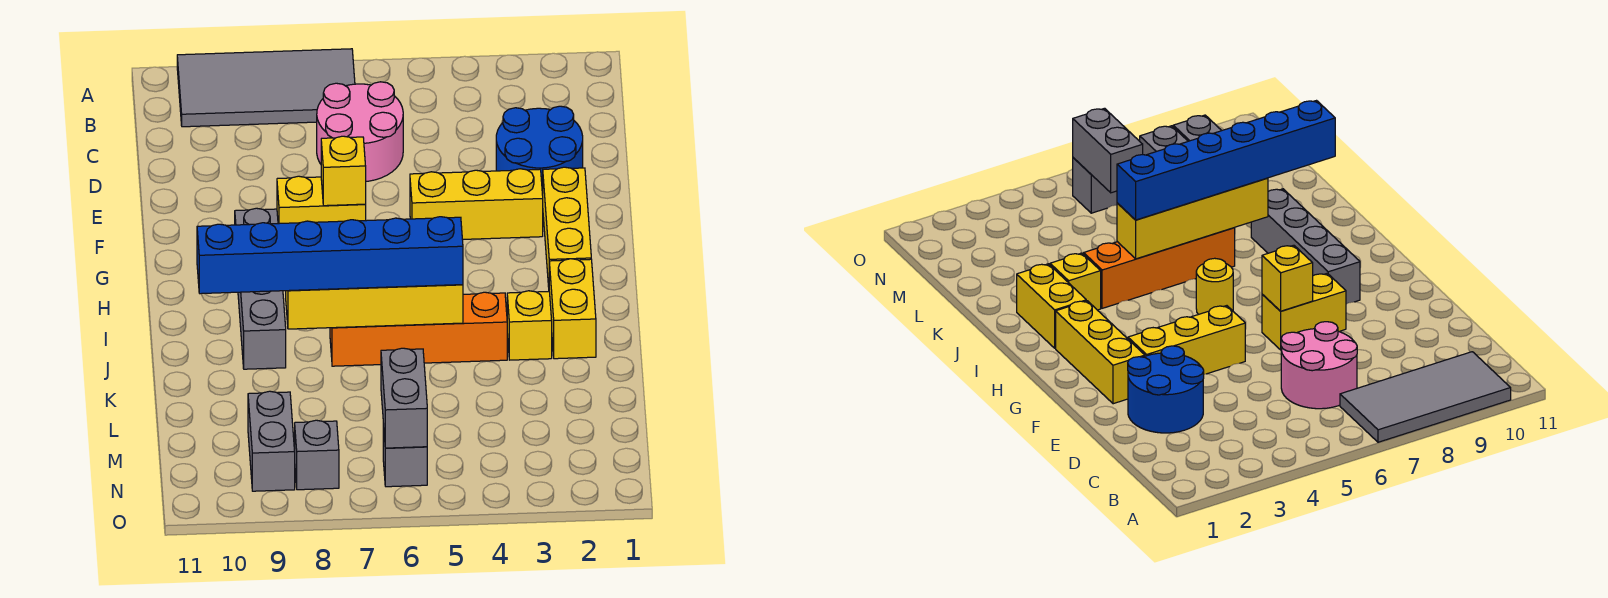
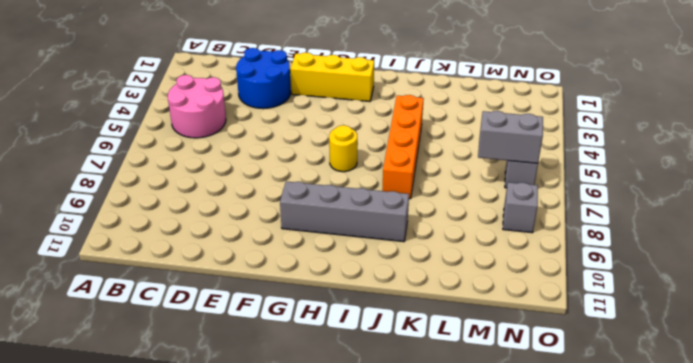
pink round brick B4:C5 level 1 -> pink round brick C6:D7 level 1
none -> grey tile A7:B10 level 1
none -> yellow brick F3:F5 level 1
none -> yellow brick F7:F8 level 1

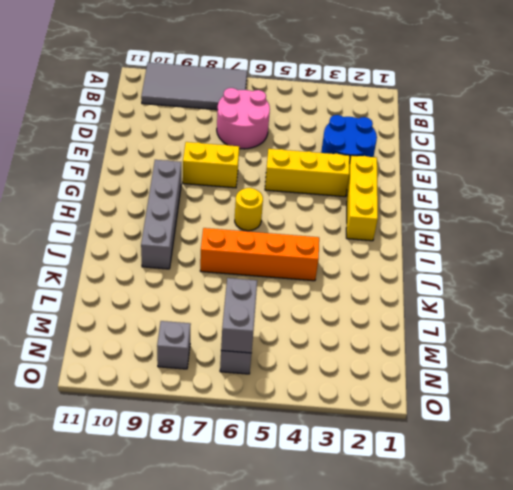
none -> yellow brick I2:J2 level 1
none -> yellow brick J3 level 1
none -> grey brick M9:N9 level 1

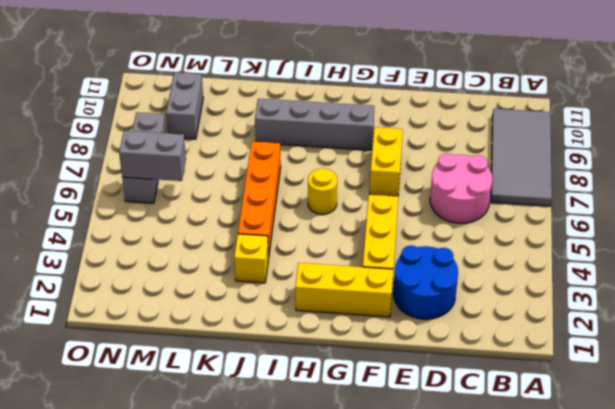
grey brick M9:M10 level 1 -> grey brick M9:N9 level 1
none -> yellow brick I2:J2 level 1
none -> yellow brick F7 level 2
none -> yellow brick J5:J8 level 2

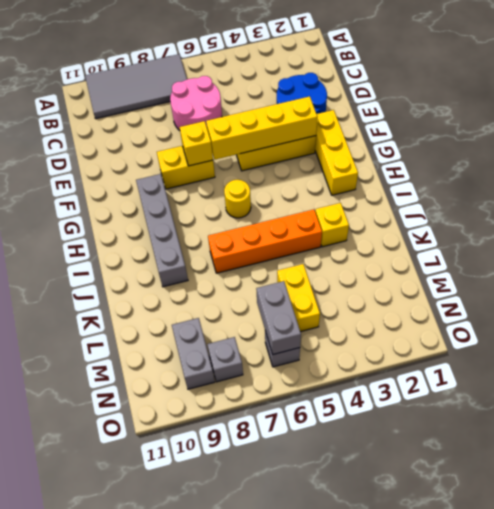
yellow brick F3:F6 level 2 -> yellow brick J5:J8 level 2
yellow brick L5:M5 level 1 -> yellow brick I2:J2 level 1
none -> blue brick J5:J10 level 3

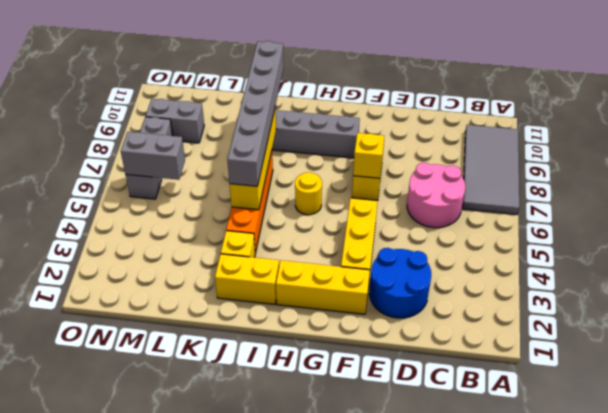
grey brick J5:J10 level 3 -> blue brick J5:J10 level 3

